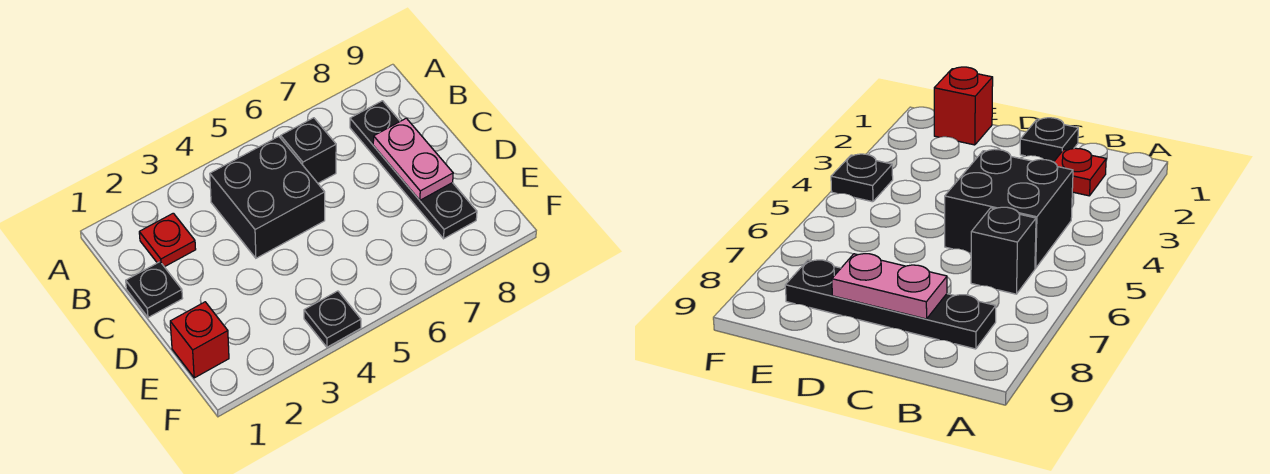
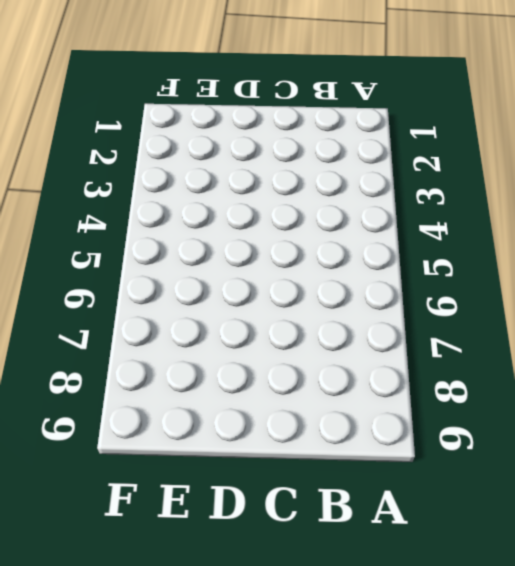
none -> red plate B2 level 1
none -> black brick B4:C5 level 1

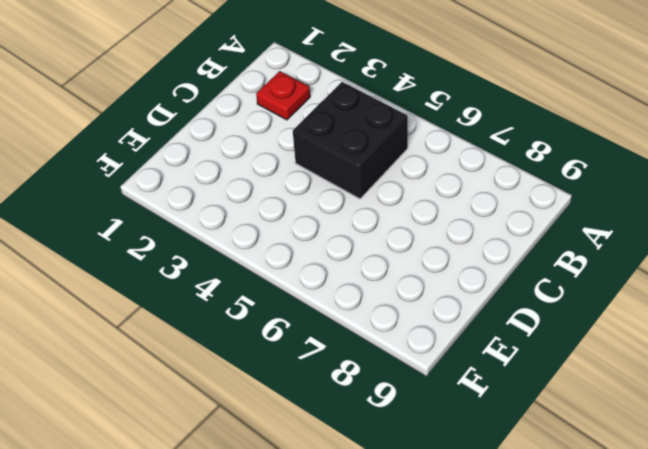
none -> black brick B6 level 1
none -> black plate B8:E8 level 1

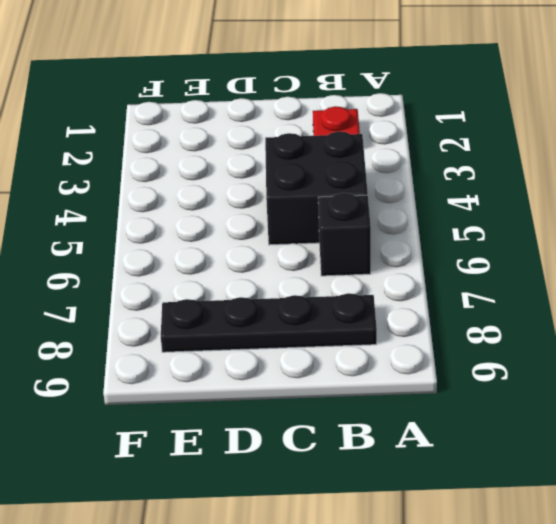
none -> black plate C1 level 1
none -> red brick E1 level 1

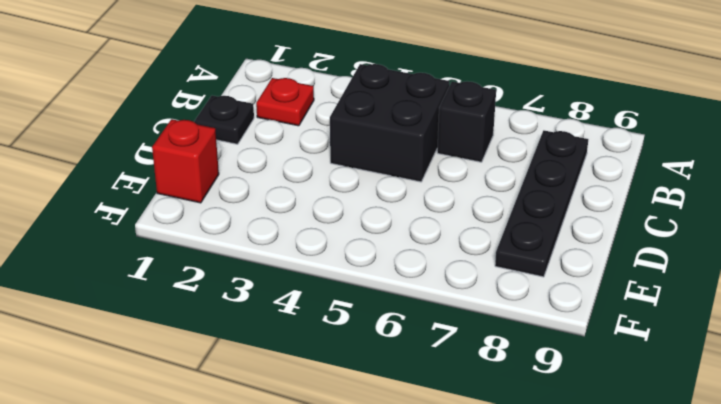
none -> black plate F4 level 1
none -> pink plate C8:D8 level 2

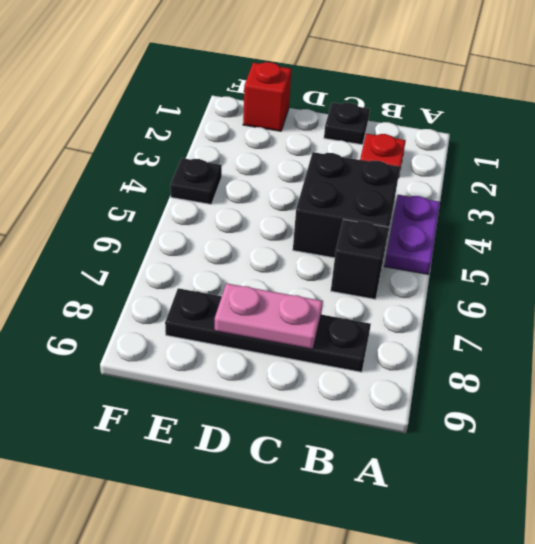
purple plate A4:A5 level 1 -> none

